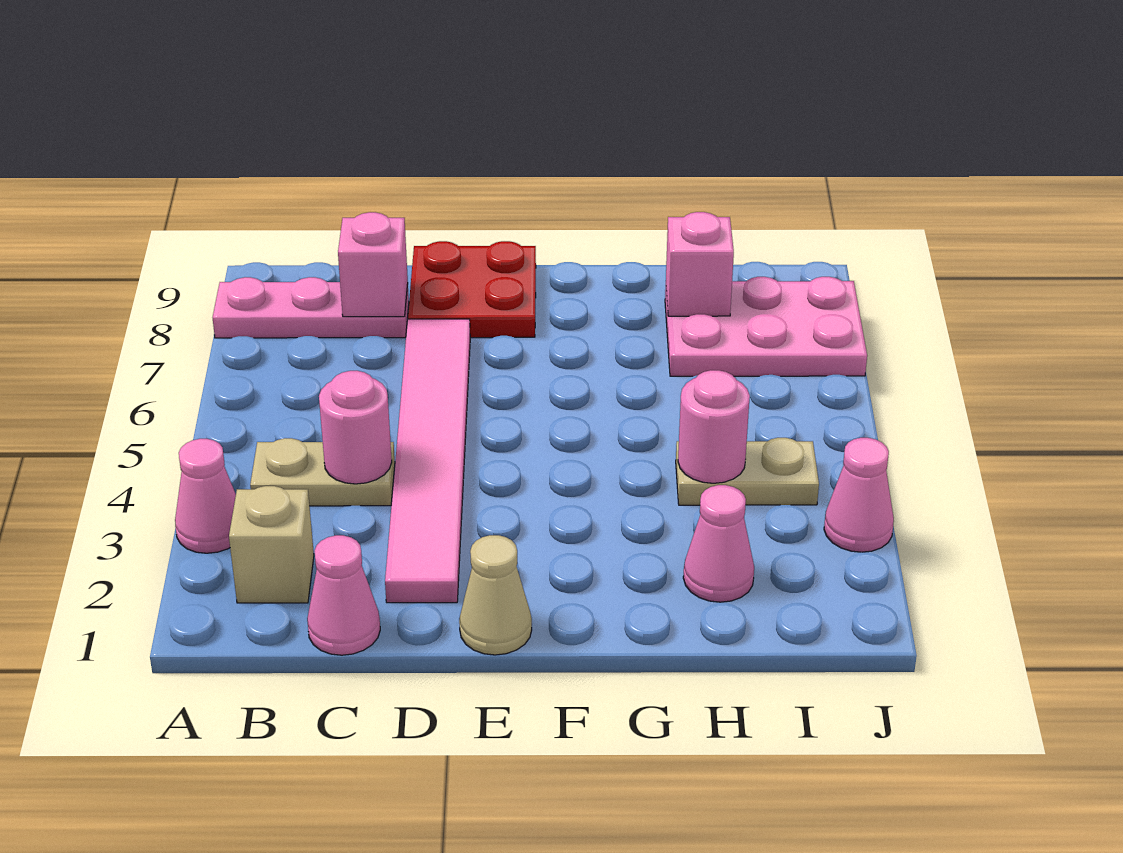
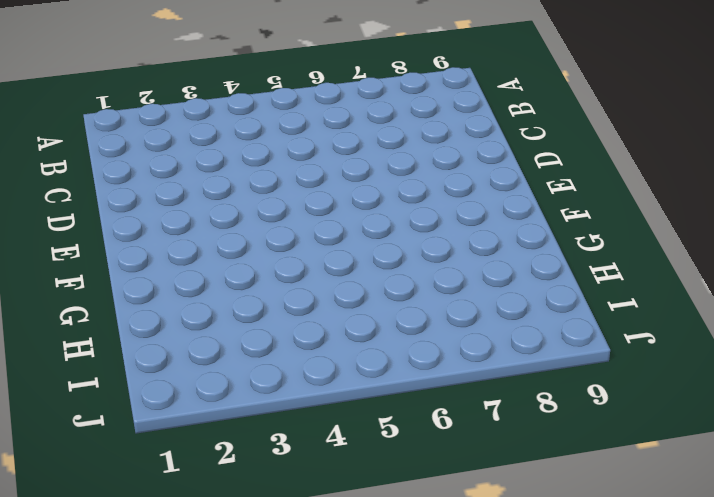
none -> pink cone A3 level 1
none -> pink plate A8:C8 level 1
none -> tan brick B2 level 1

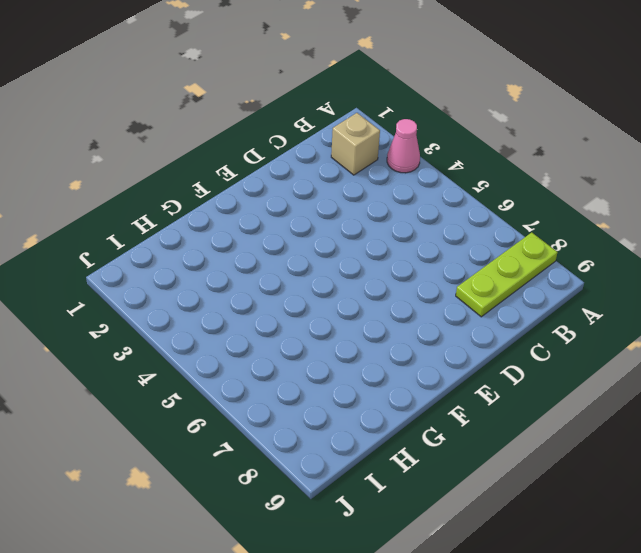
lime plate A8:C8 level 1 -> pink plate A8:C8 level 1
none -> tan plate B4:C4 level 1
none -> pink cone C1 level 1
none -> pink tile D2:D7 level 1

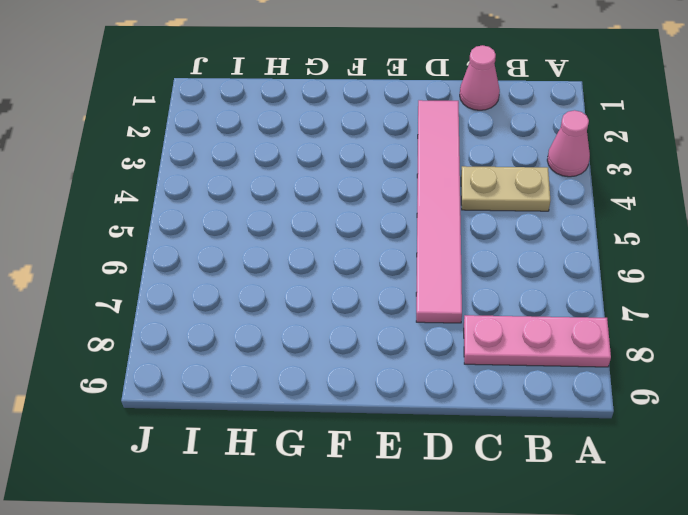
none -> tan brick B2 level 1
none -> red plate D8:E9 level 1
none -> tan cone E1 level 1

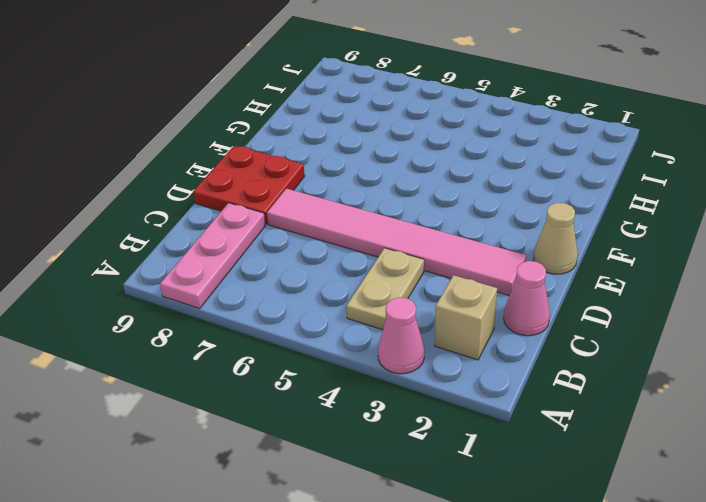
none -> pink cone H2 level 1
none -> tan plate H4:I4 level 1
none -> pink plate H7:J8 level 1

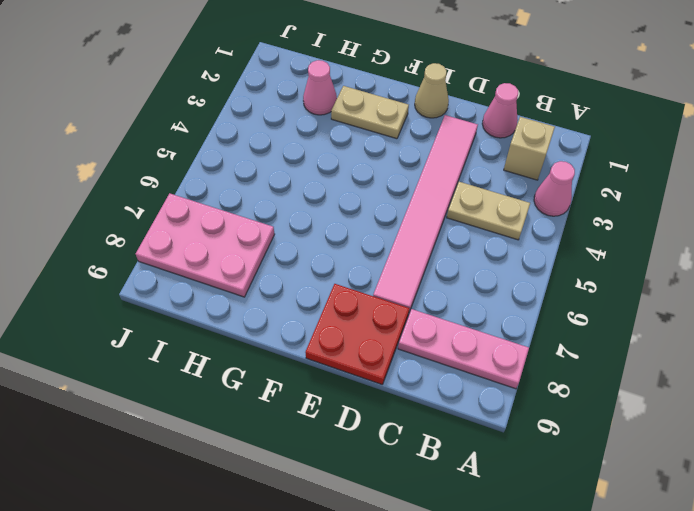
tan plate F2:G2 level 1 -> tan plate H4:I4 level 1
none -> pink cone J3 level 1
none -> pink round brick C4 level 2
none -> pink brick C8 level 2

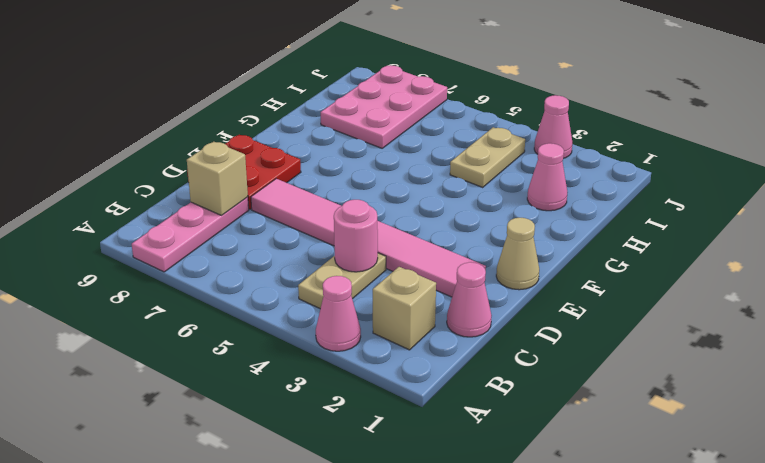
tan brick C8 level 2 -> pink brick C8 level 2
none -> pink round brick H4 level 2
none -> pink brick H8 level 2

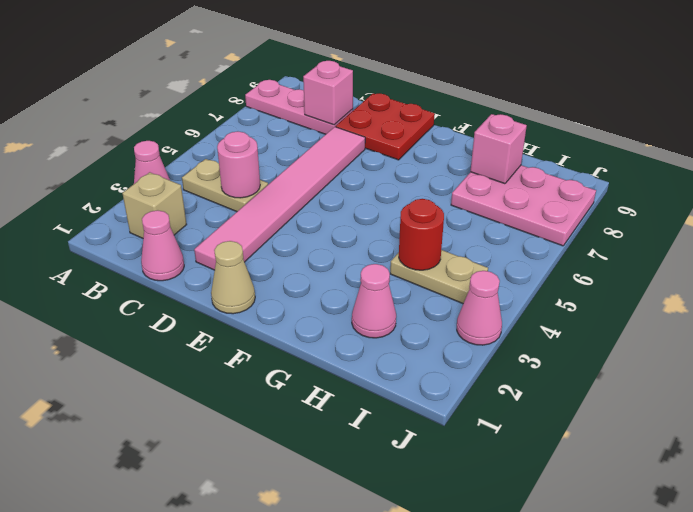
red round brick H4 level 2 -> pink round brick H4 level 2

